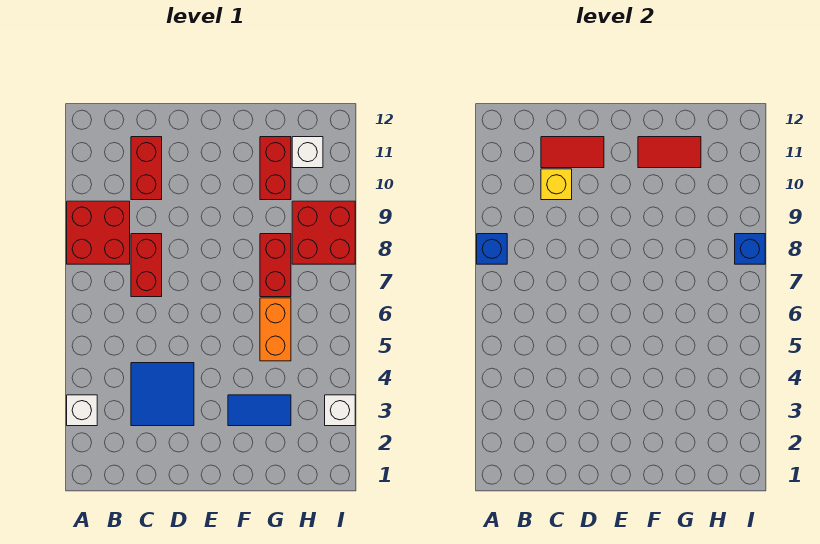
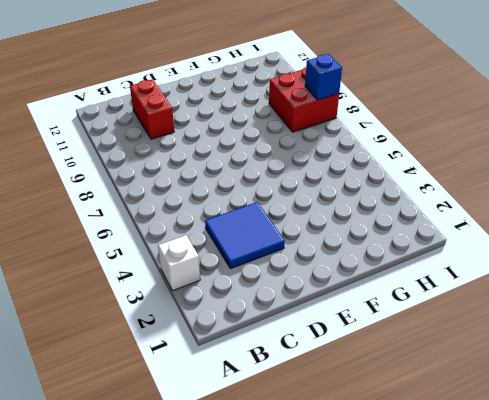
none -> red brick A8:B9 level 1
none -> red brick C7:C8 level 1
none -> blue tile F3:G3 level 1

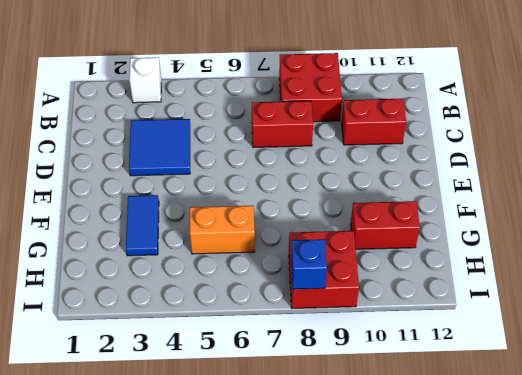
none -> red brick G7:G8 level 1
none -> white brick H11 level 1
none -> white brick I3 level 1

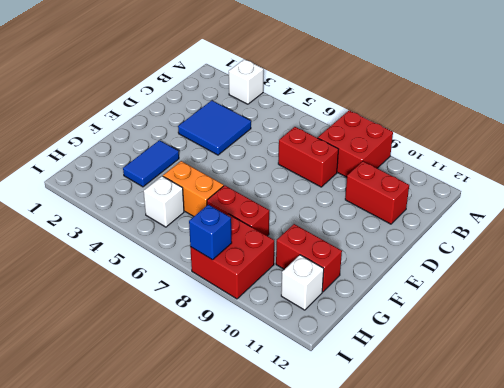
white brick H5 level 1 -> white brick I3 level 1
none -> blue brick A8 level 2
none -> yellow brick C10 level 2
none -> red tile C11:D11 level 2

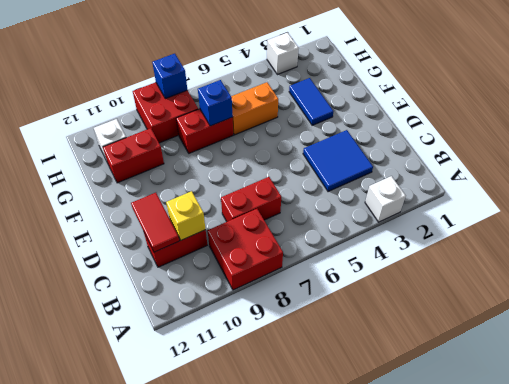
blue brick G7 level 2 -> blue brick A8 level 2
none -> red tile F11:G11 level 2

